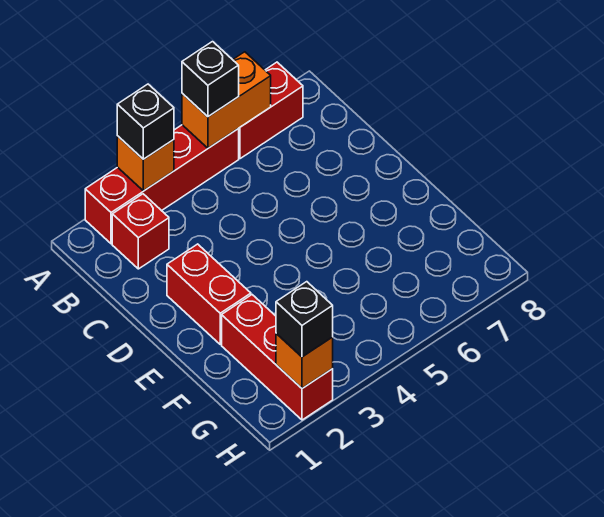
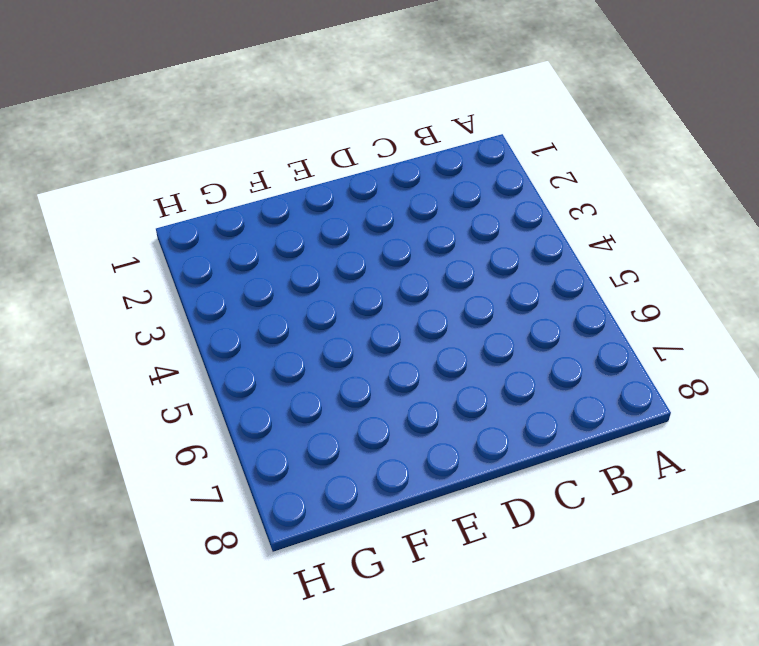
none -> red brick A2:A5 level 1
none -> red brick A6:A7 level 1

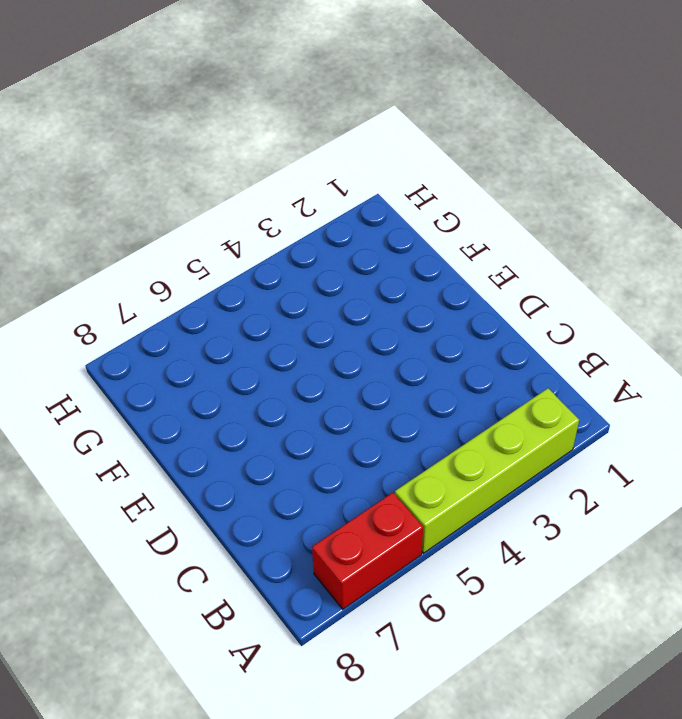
lime brick A2:A5 level 1 -> red brick A2:A5 level 1
none -> red brick B2 level 1
none -> red brick D2:E2 level 1

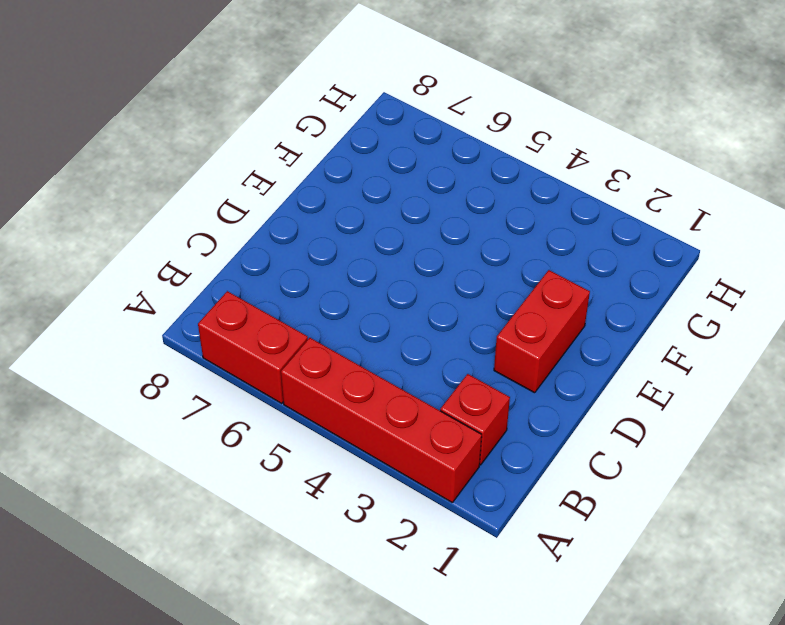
none -> red brick F2:H2 level 1
none -> orange brick A3 level 2

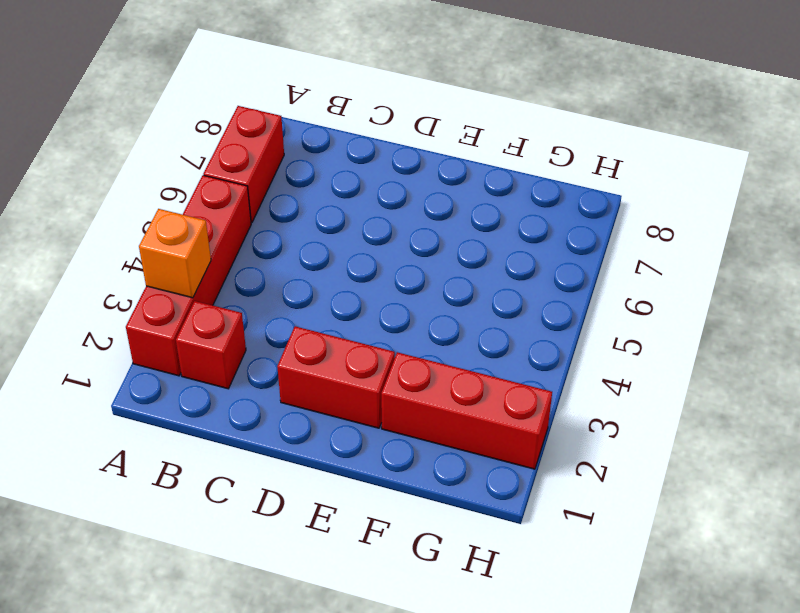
none -> orange brick A5:A6 level 2
none -> orange brick H2 level 2

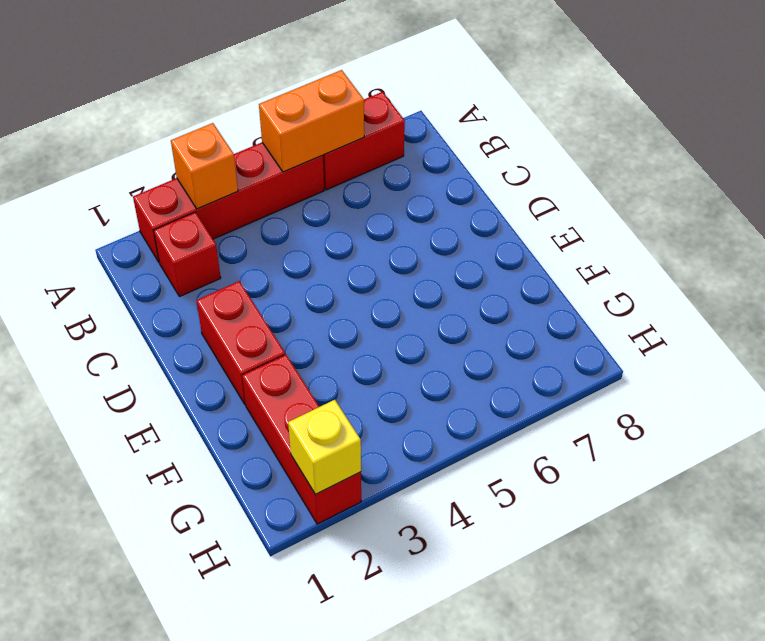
yellow brick H2 level 2 -> orange brick H2 level 2
none -> black brick A3 level 3
none -> black brick A5 level 3

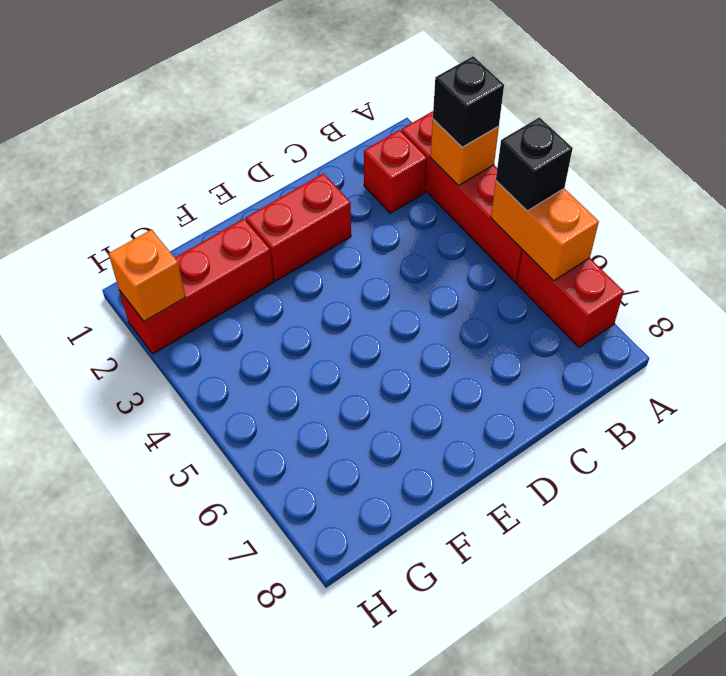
none -> black brick H2 level 3

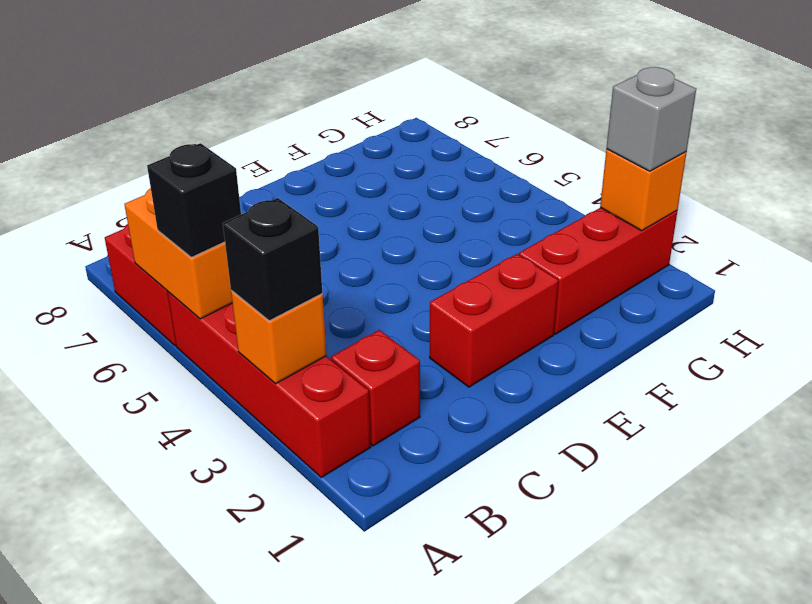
grey brick H2 level 3 -> black brick H2 level 3

